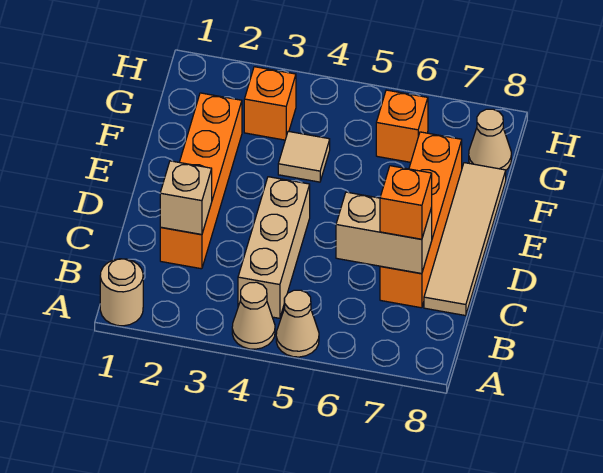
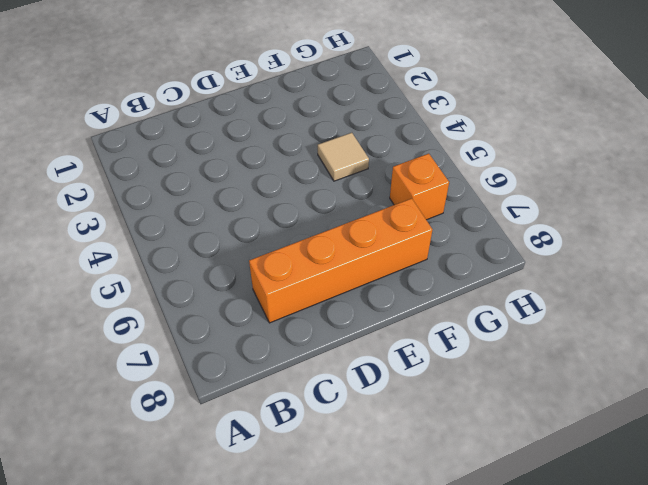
none -> tan round brick A1 level 1
none -> tan cone A4 level 1
none -> tan cone A5 level 1

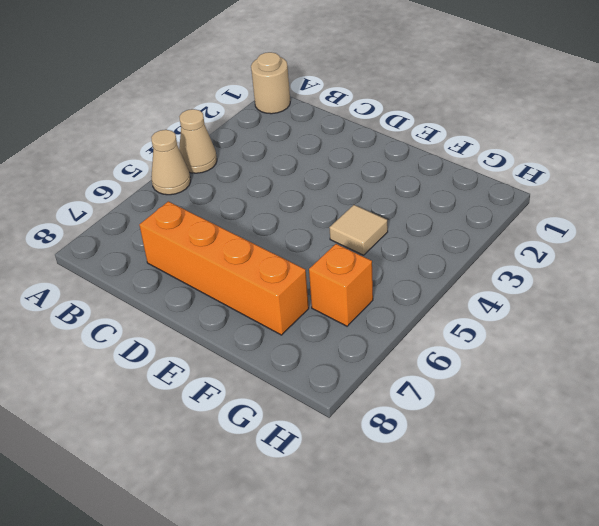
none -> tan brick B4:D4 level 1
none -> orange brick C2:F2 level 1
none -> tan tile C8:F8 level 1

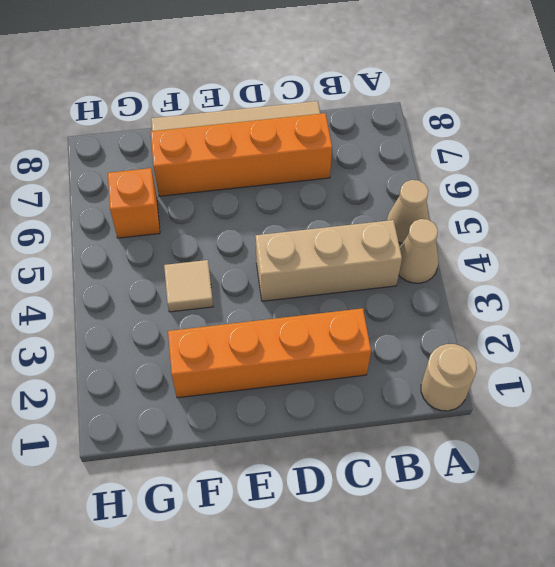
none -> orange brick G3 level 1
none -> tan cone G8 level 1
none -> tan brick C2 level 2

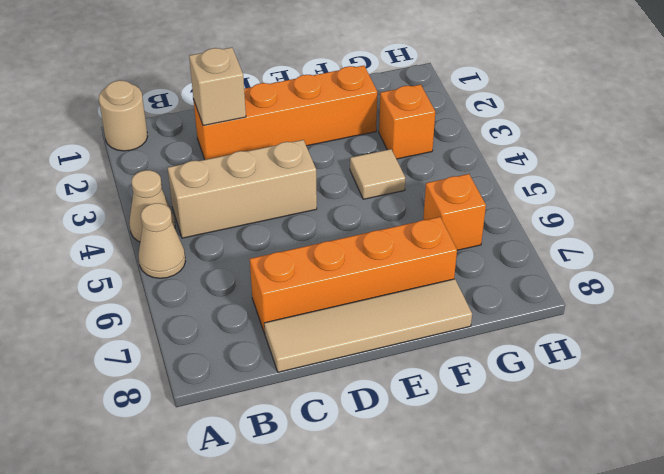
none -> tan cone G8 level 1
none -> tan brick C6:C7 level 2
none -> orange brick C7 level 3

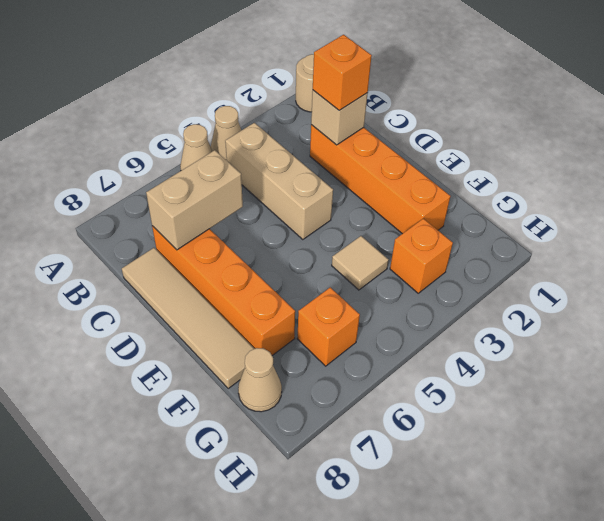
orange brick C2 level 3 -> orange brick C7 level 3

